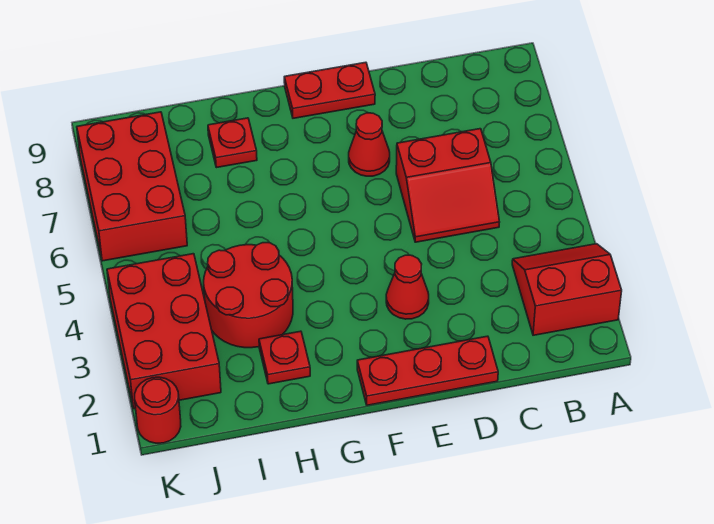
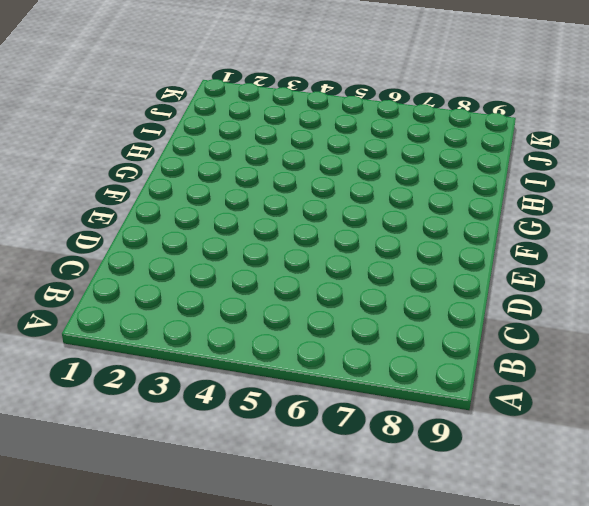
none -> red slope A2:B3 level 1 top 2
none -> red slope C5:D6 level 1 top 6
none -> red plate D1:F1 level 1

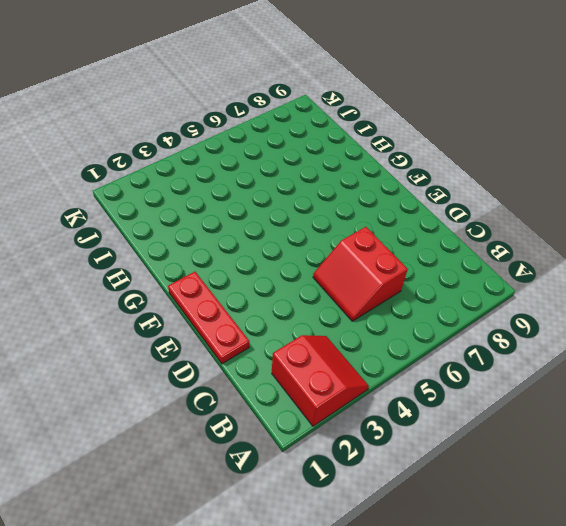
none -> red cone E3 level 1
none -> red cone E7 level 1
none -> red plate E9:F9 level 1

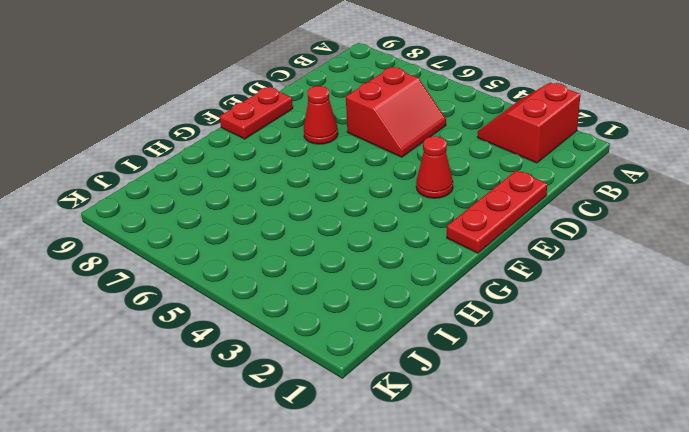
none -> red plate H2 level 1
none -> red round brick H3:I4 level 1
none -> red plate H8 level 1

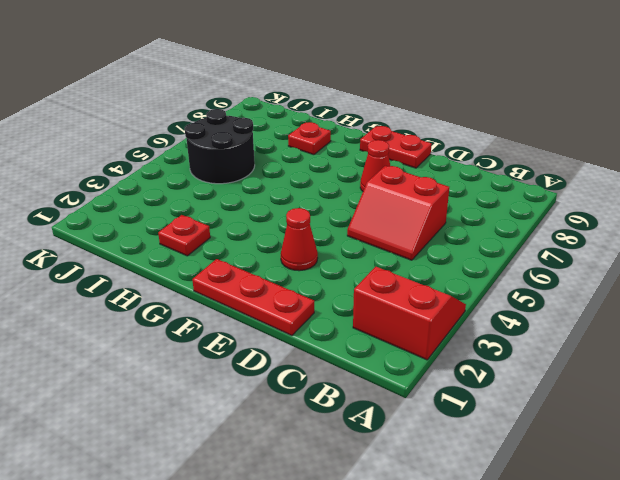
black round brick I5:J6 level 1 -> red brick J6:K8 level 1
none -> red round brick H3:I4 level 1
none -> red brick J2:K4 level 1
none -> red round brick K1 level 1

